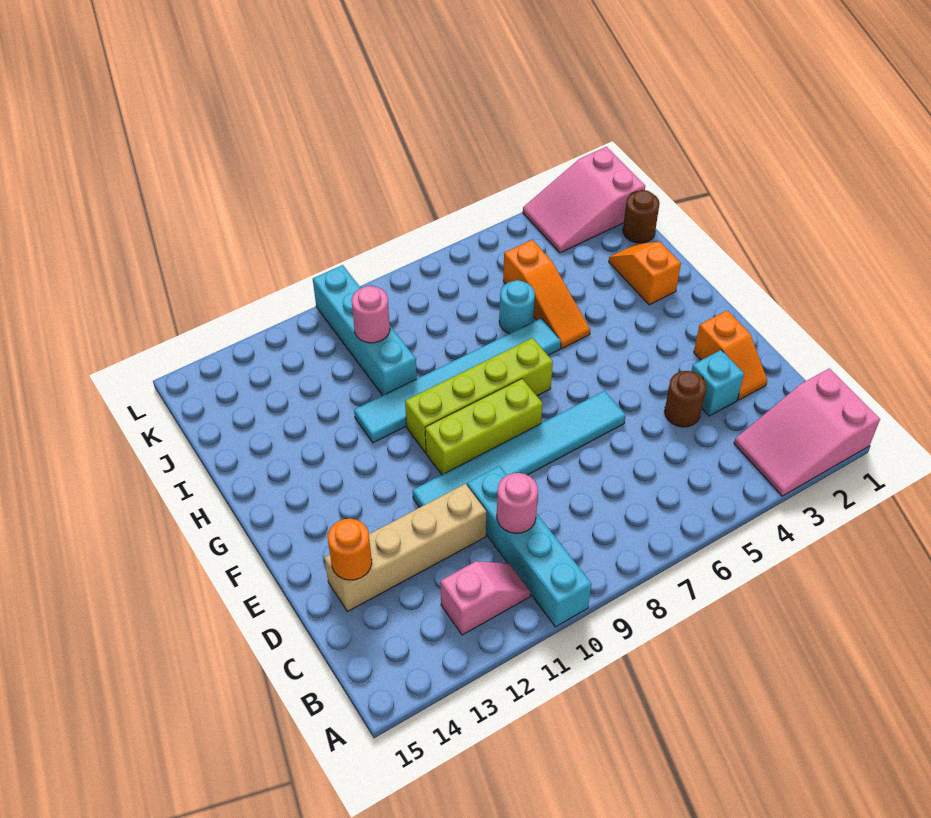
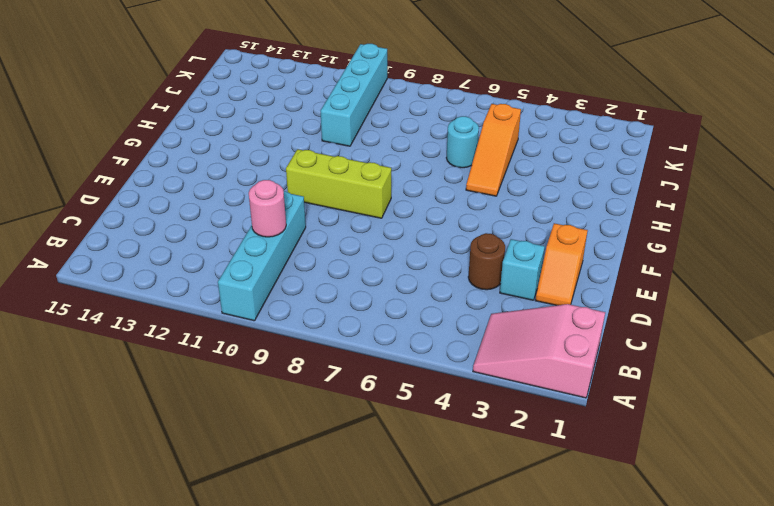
none -> pink slope B11:B12 level 1 top 12
none -> tan brick D11:D14 level 1
none -> cyan tile E6:E11 level 1

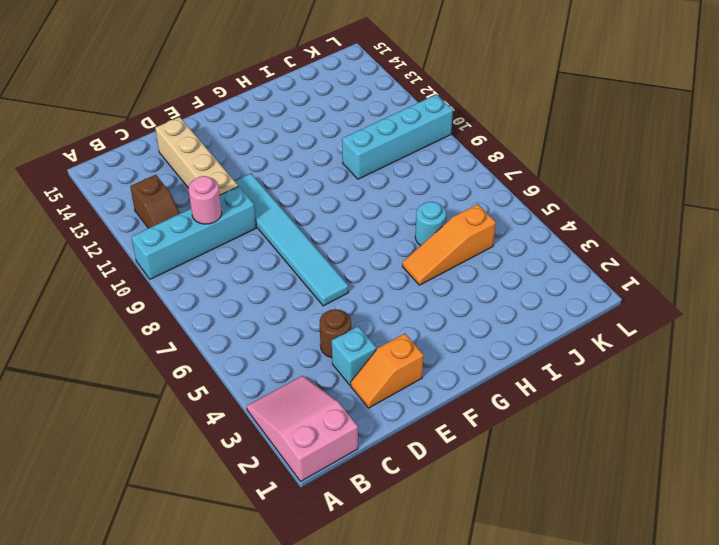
brown slope B11:B12 level 1 top 12 -> pink slope B11:B12 level 1 top 12
none -> lime brick F8:F10 level 1
none -> lime brick G7:G10 level 1
none -> orange slope H2:I2 level 1 top H

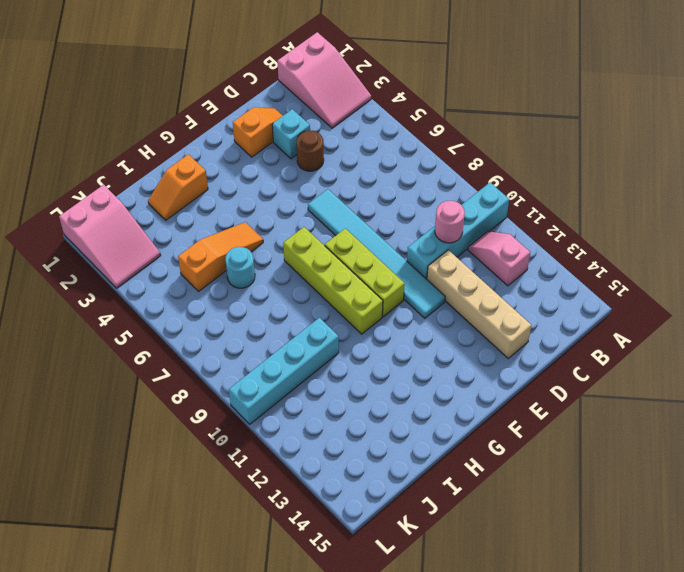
none -> cyan tile H6:H11 level 1
none -> brown round brick J1 level 1
none -> orange round brick D14 level 2

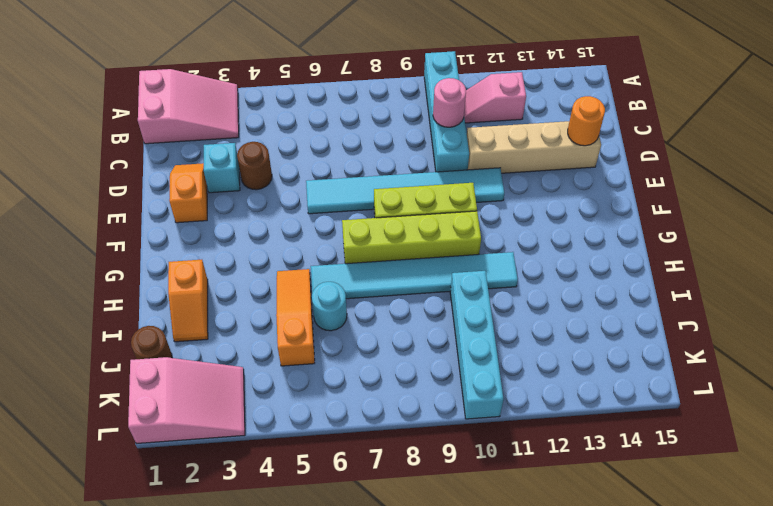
none -> pink round brick J10 level 2

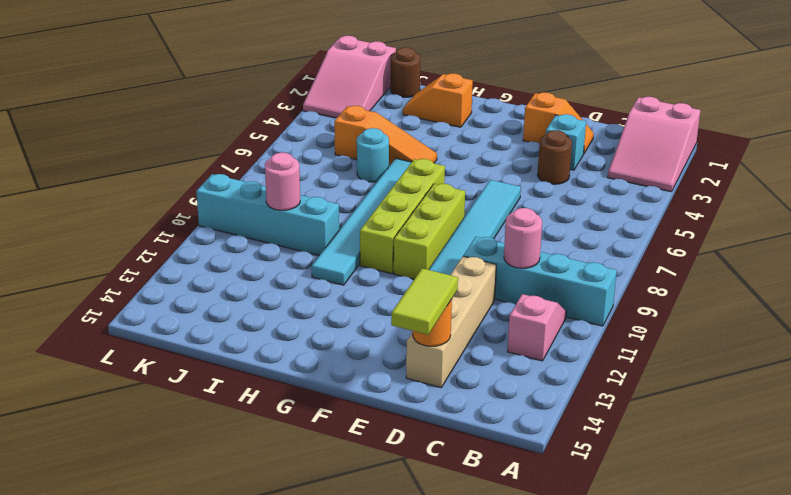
lime tile D14:D15 level 3 -> none

